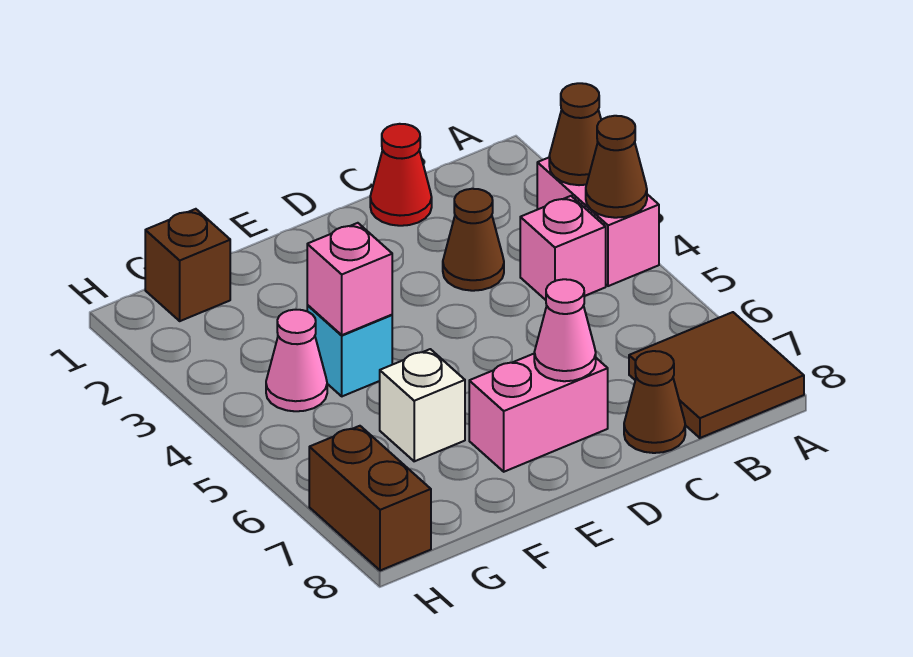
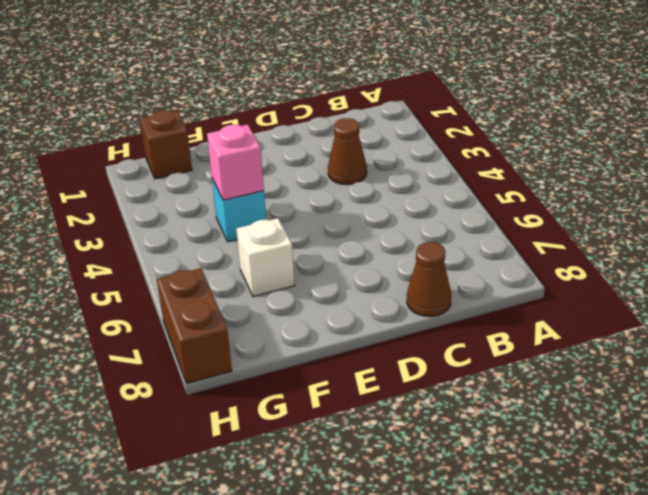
none -> pink brick A3:A4 level 1
none -> brown tile A7:B8 level 1
none -> pink brick B4 level 1

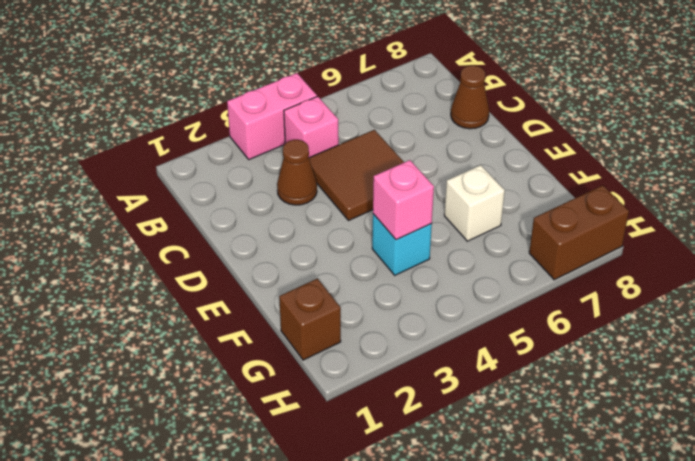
brown tile C4:D5 level 1 -> brown tile A7:B8 level 1
none -> red cone C1 level 1
none -> pink brick D7:E7 level 1
none -> pink cone G4 level 1

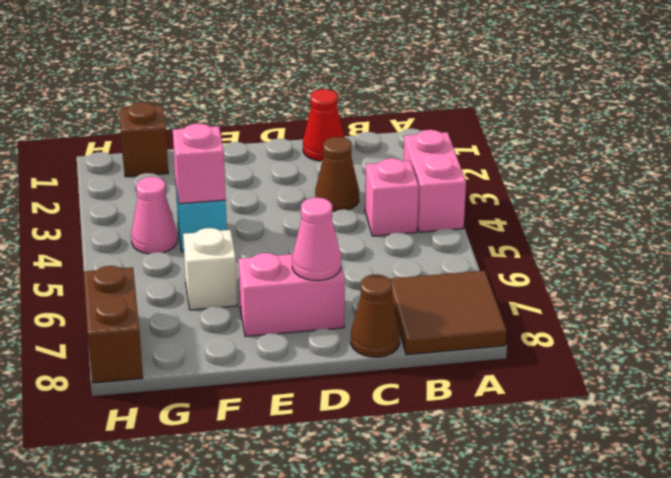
none -> brown cone A3 level 2
none -> brown cone A4 level 2

